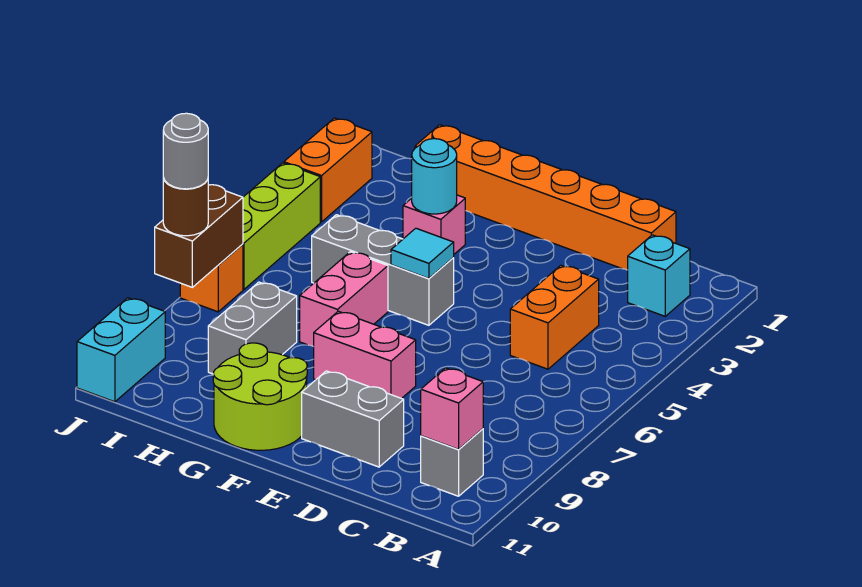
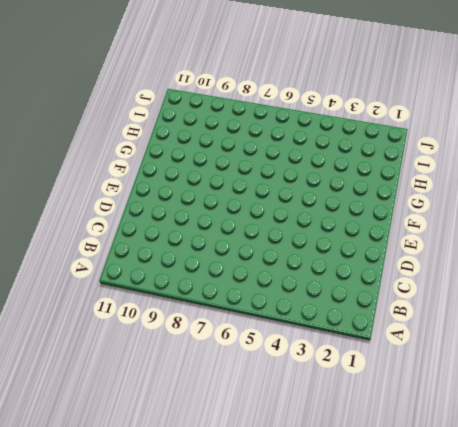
none -> cyan brick B2 level 1
none -> grey brick B10 level 1
none -> orange brick C1:H1 level 1

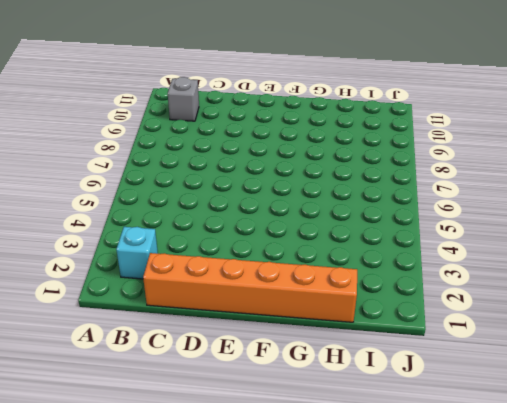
none -> orange brick C4:C5 level 1
none -> grey brick D10:E10 level 1
none -> pink brick E8:F8 level 1

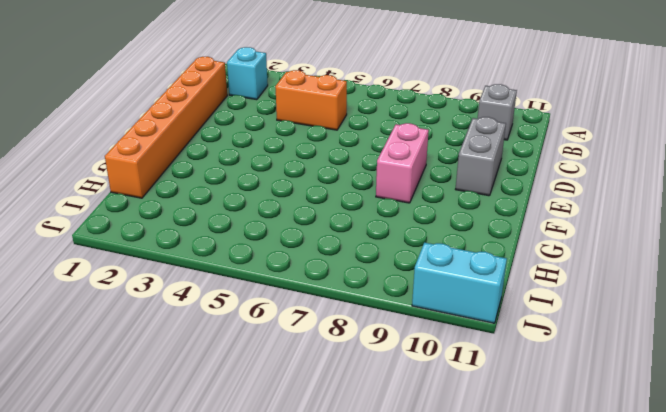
none -> grey brick F5:H5 level 1
none -> lime round brick F10:G11 level 1
none -> pink brick G3 level 1

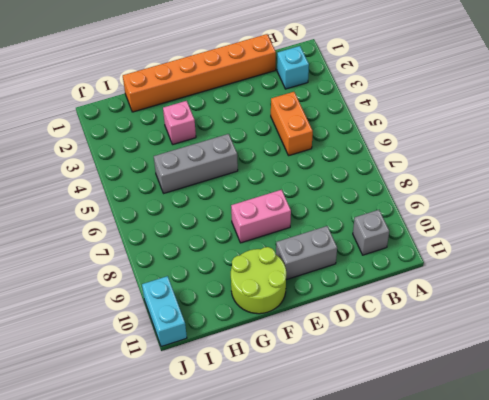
none -> pink brick G6:G7 level 1
none -> grey brick H8:H9 level 1
none -> orange brick J2:J3 level 1

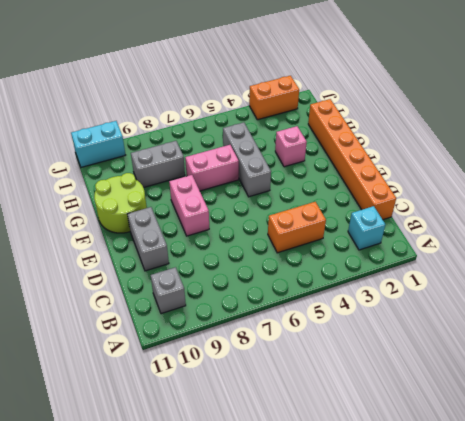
none -> lime brick J4:J6 level 1
none -> orange brick J7 level 1
none -> pink brick B10 level 2

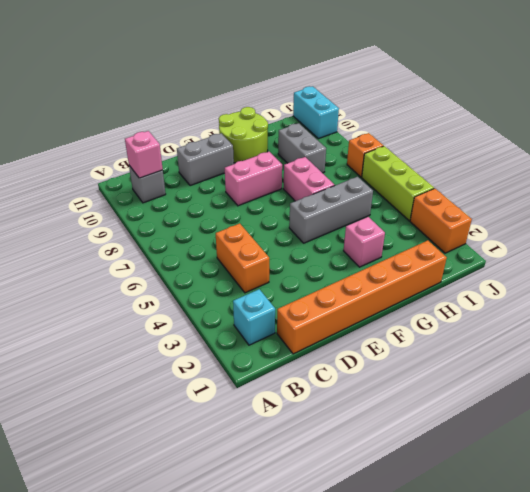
none -> cyan tile F5 level 2
none -> cyan round brick G3 level 2
none -> brown brick J7:J8 level 2

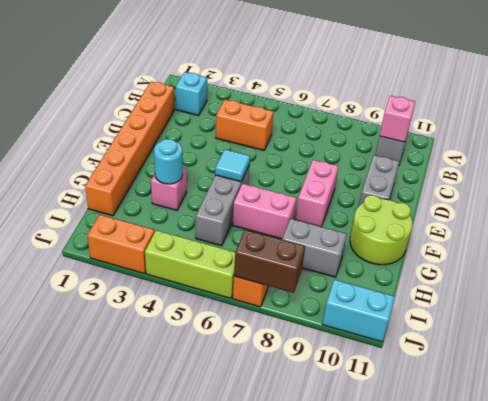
none -> brown round brick J8 level 3
none -> grey round brick J8 level 4

